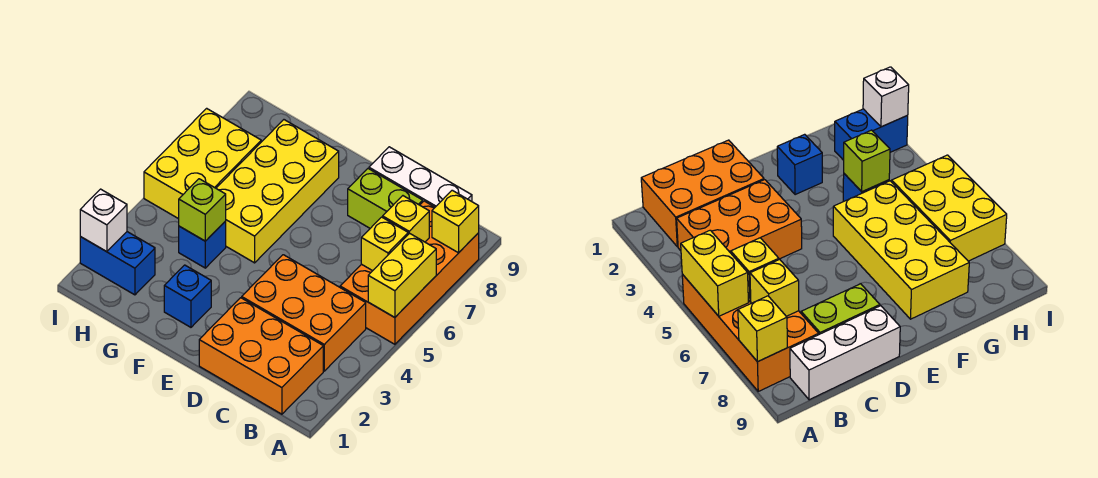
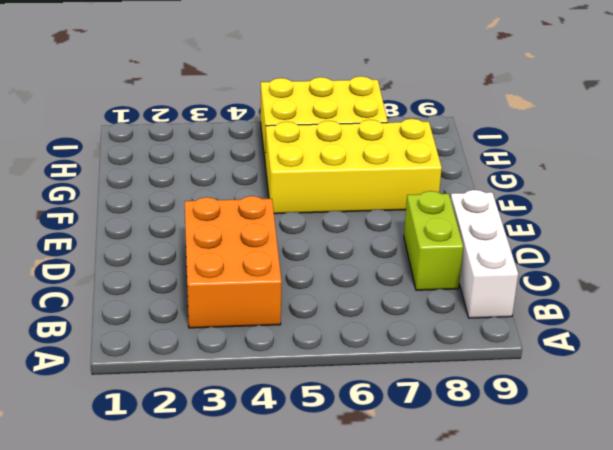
none -> orange brick A5:B8 level 1
none -> orange brick B1:D2 level 1
none -> blue brick F2 level 1

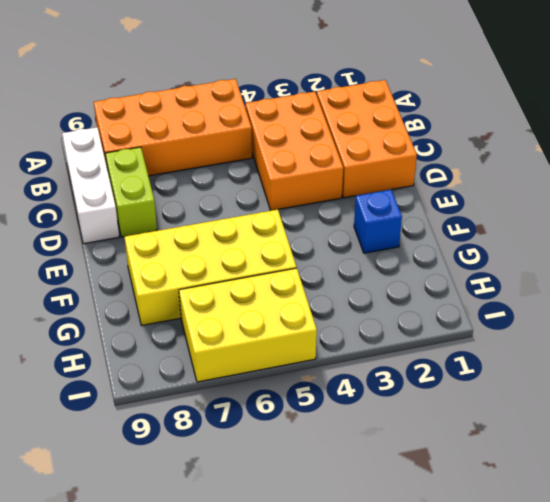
none -> blue brick G4 level 1
none -> blue brick H2:I2 level 1
none -> yellow brick A5:A6 level 2

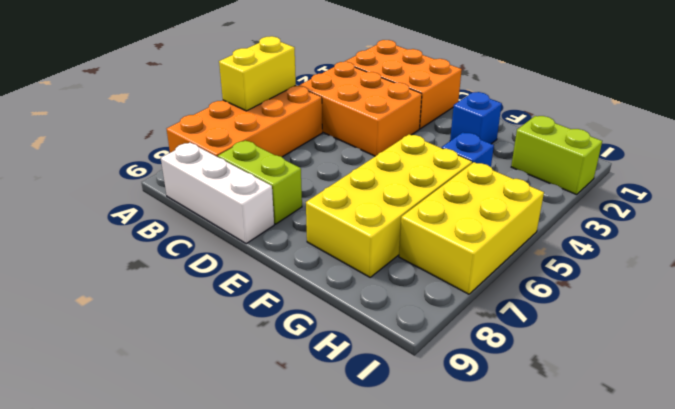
lime brick H2:I2 level 1 -> blue brick H2:I2 level 1
none -> yellow brick A8 level 2
none -> yellow brick B6 level 2
none -> yellow brick B7 level 2

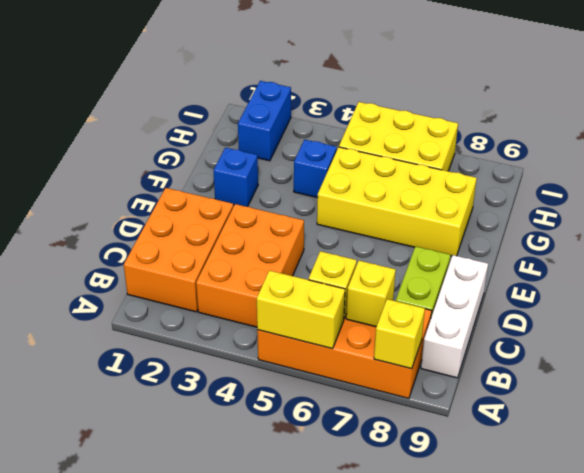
none -> lime brick G4 level 2
none -> white brick I2 level 2

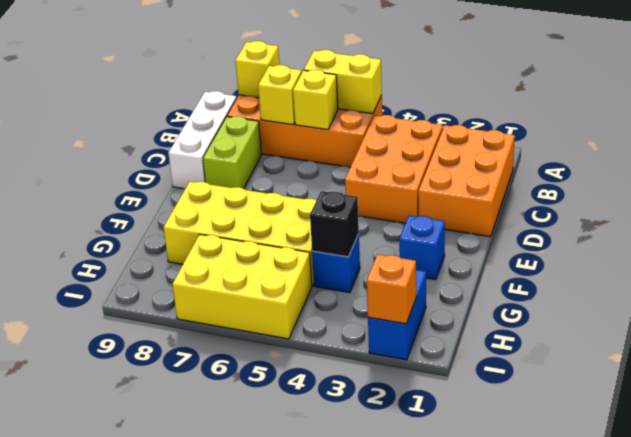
black brick G4 level 2 -> lime brick G4 level 2
orange brick I2 level 2 -> white brick I2 level 2

